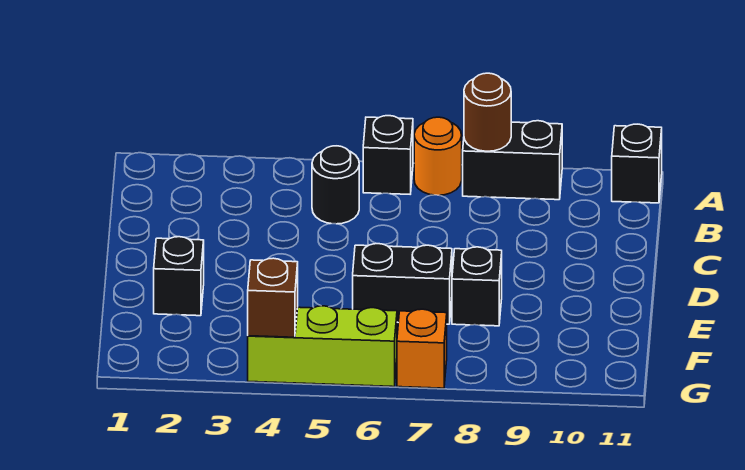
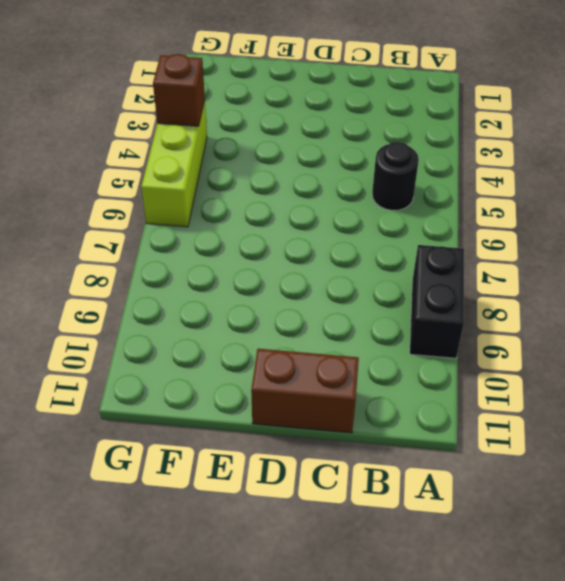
brown brick C11:D11 level 1 -> none
none -> black brick A6 level 1
none -> orange round brick A7 level 1
none -> black brick A11 level 1

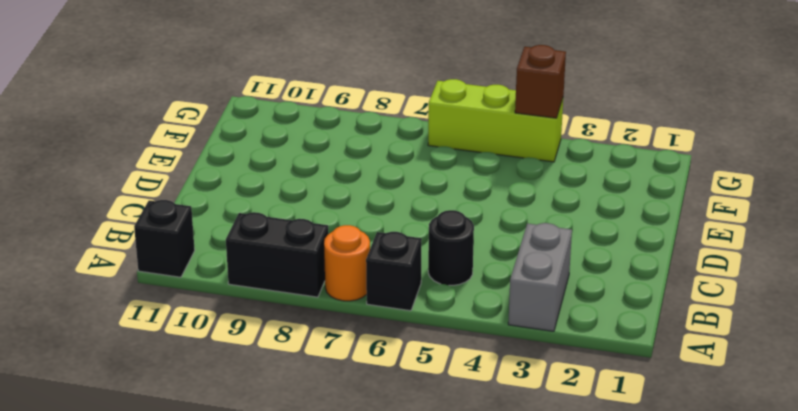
grey brick A3:B3 level 1 -> none
none -> black brick E2 level 1
none -> black brick E6:E7 level 1
none -> black brick E8 level 1

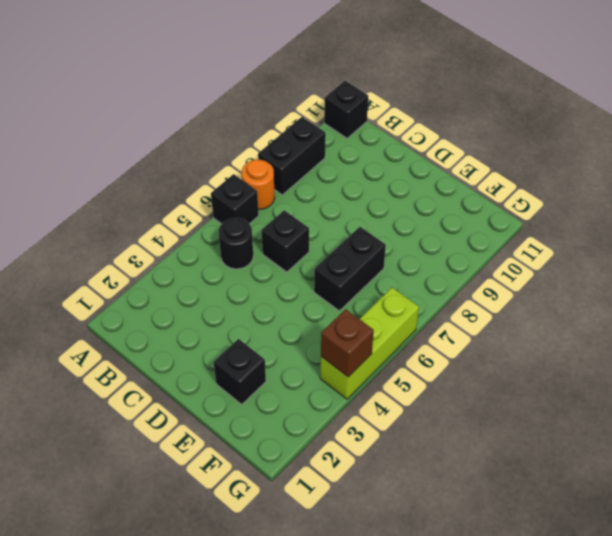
black brick C6 level 1 -> black brick E8 level 1
none -> orange brick G7 level 1
none -> brown round brick A8 level 2

